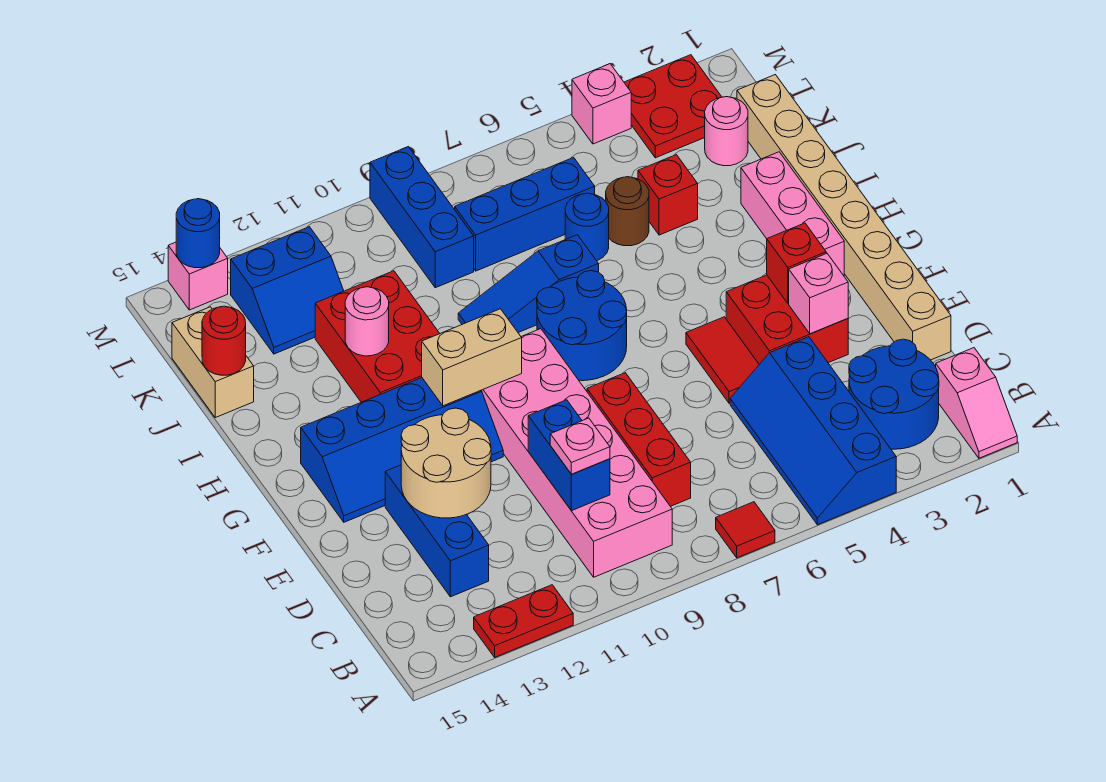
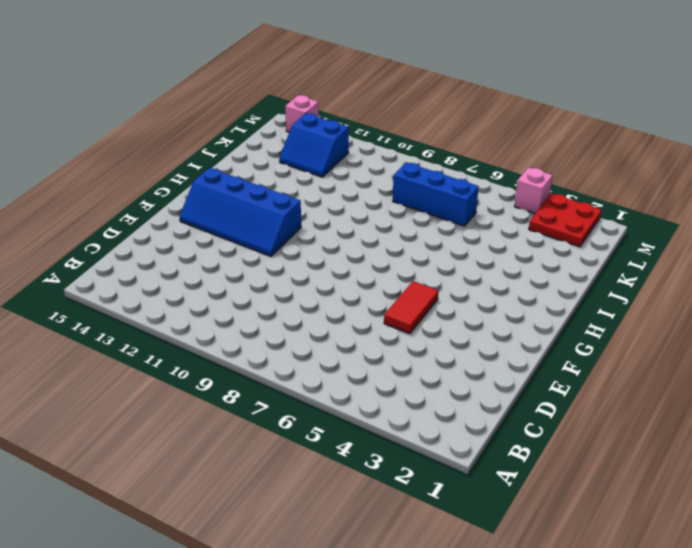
none -> pink slope A1:B1 level 1 top B
none -> blue slope A4:D5 level 1 top 4
none -> red tile A7 level 1
none -> red plate A12:A13 level 1

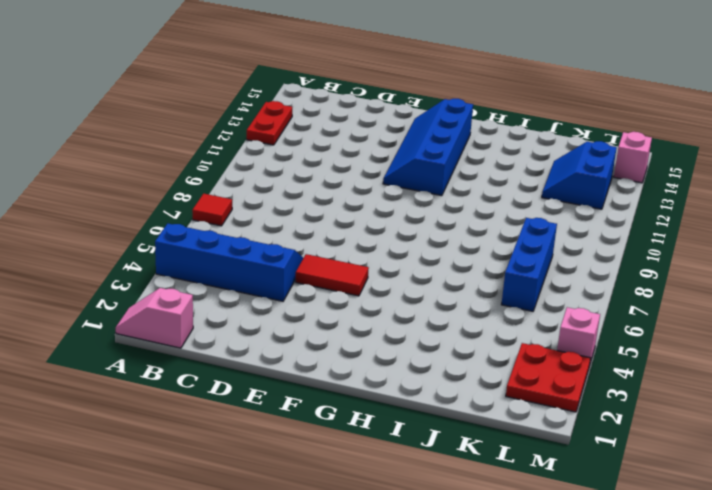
none -> blue round brick B2:C3 level 1
none -> pink brick B9:G10 level 1
none -> red brick C8:E8 level 1
none -> blue brick C13:E13 level 1

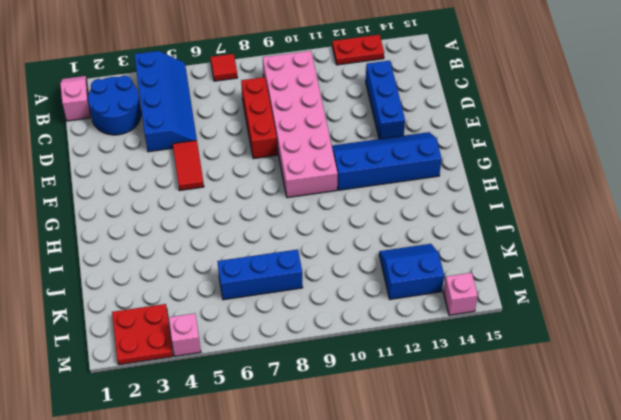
none -> tan brick D1:K1 level 1
none -> red brick E3:F4 level 1
none -> pink brick G2:I2 level 1
none -> blue round brick G7:H8 level 1

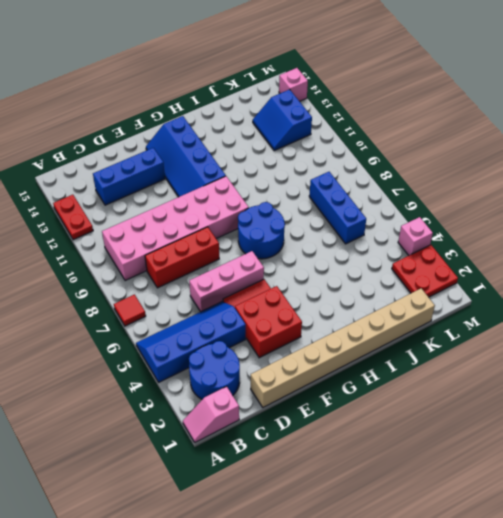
pink brick D6:F6 level 1 -> pink brick G2:I2 level 1
none -> red brick H11:J12 level 1
none -> blue slope I7:I9 level 1 top 7
none -> red brick J4 level 1
none -> brown round brick J5 level 1

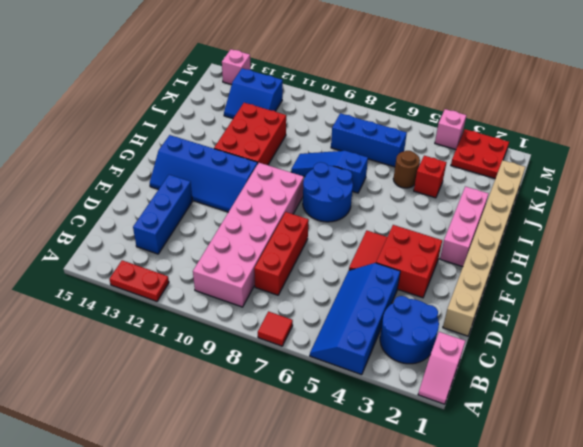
none -> blue round brick J6 level 1
none -> tan brick J15:K15 level 1
none -> pink round brick K2 level 1
none -> blue brick K9:M9 level 1

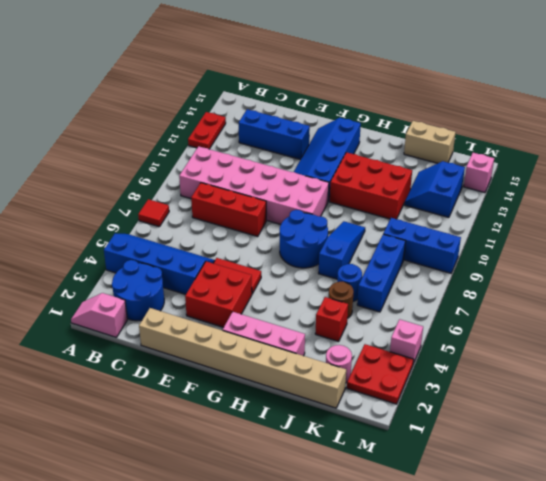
none -> blue brick C10:D10 level 2
none -> tan round brick D12:E13 level 2
none -> pink brick E3 level 2
none -> red brick F3 level 2

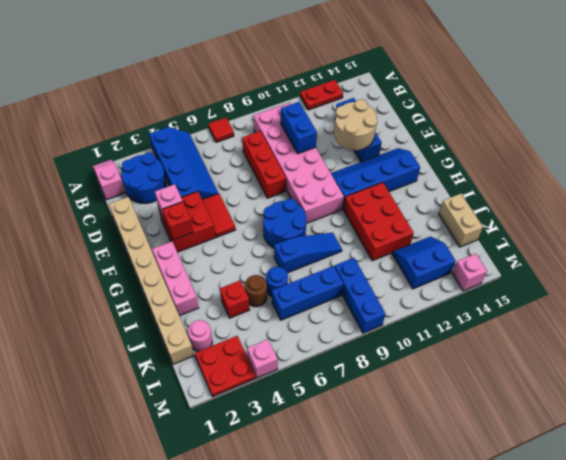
none -> tan brick G10:G11 level 2
none -> pink round brick I12 level 2
none -> red round brick J15 level 2
none -> blue round brick M14 level 2

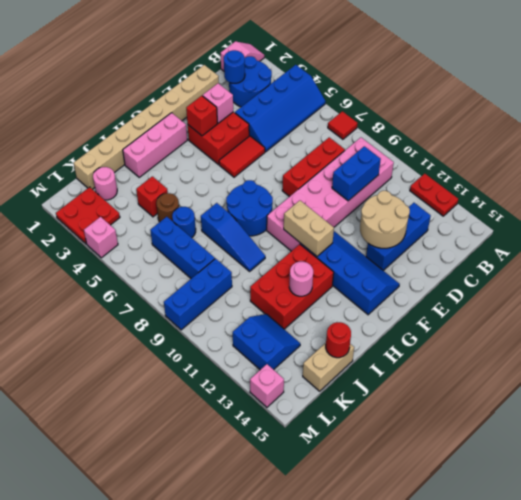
blue round brick C2 level 2 -> blue round brick M14 level 2
none -> pink plate C10 level 3

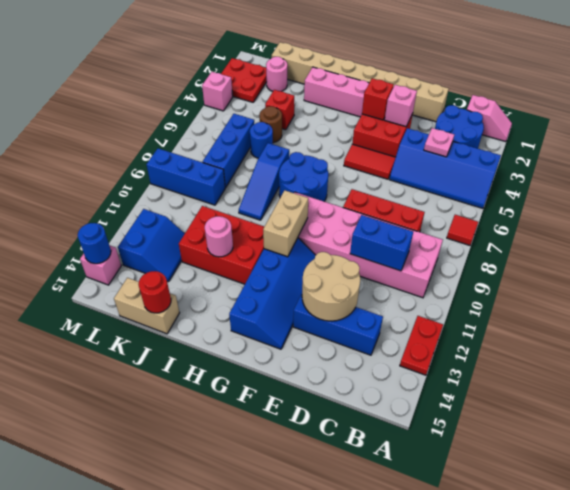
pink plate C4 level 2 -> pink plate C10 level 3

